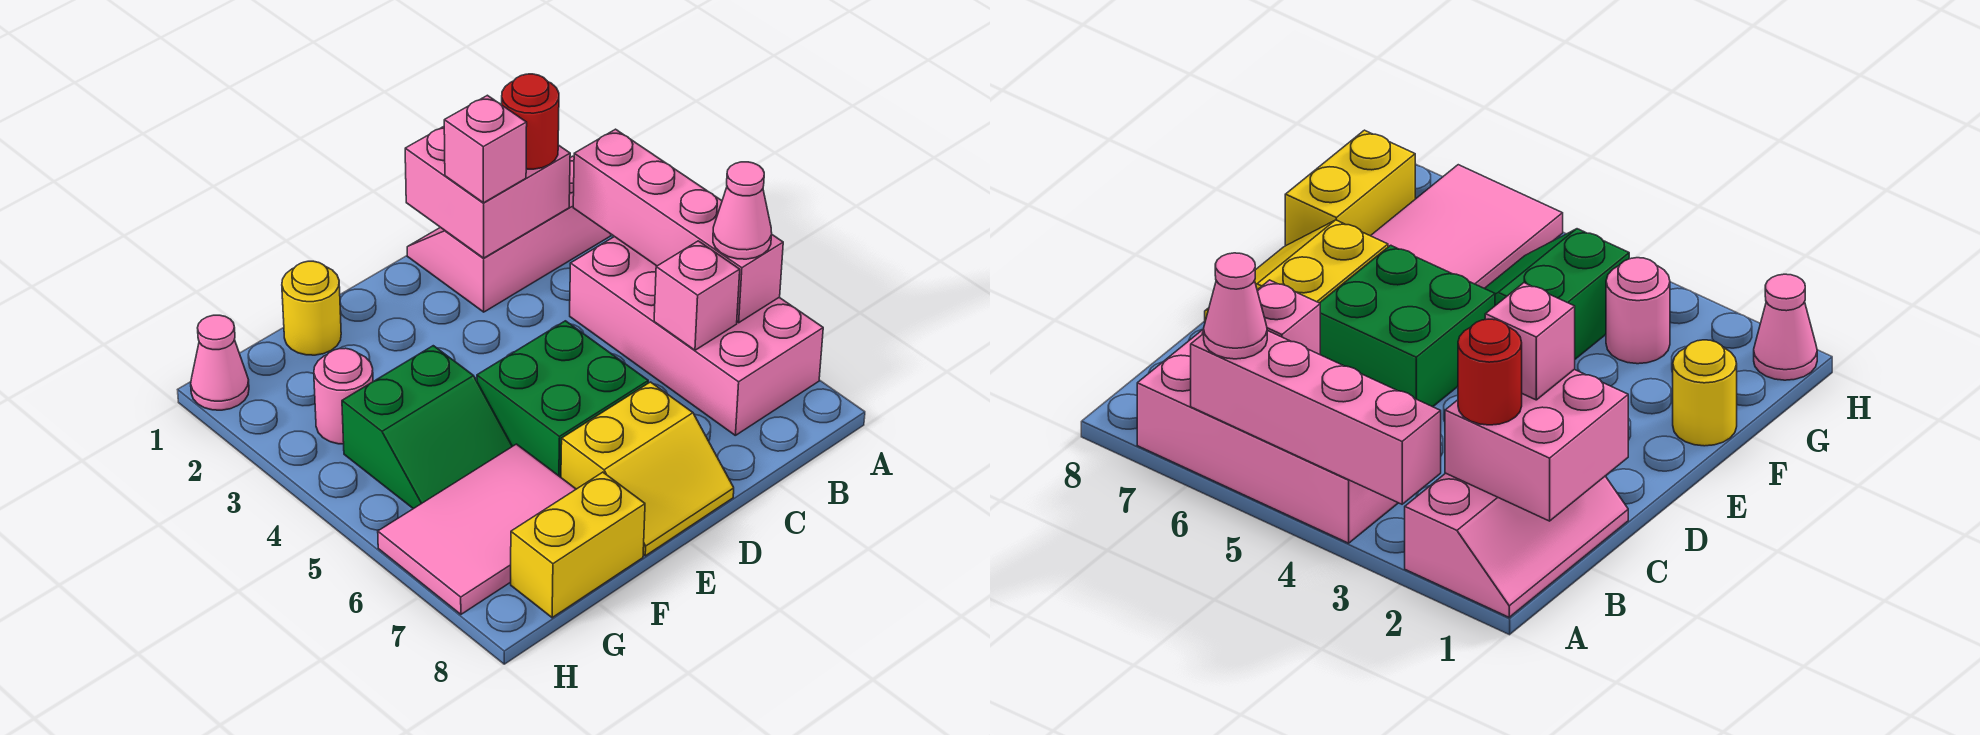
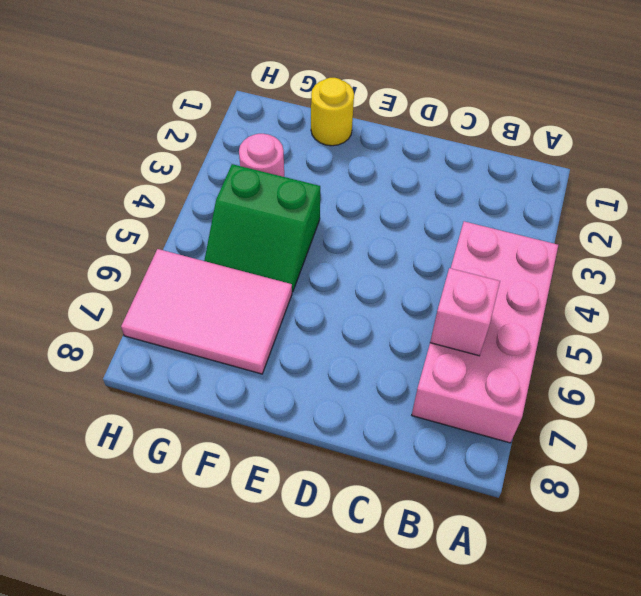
none -> pink slope A1:C2 level 1 top 2
none -> green brick D5:E6 level 1
none -> yellow slope D7:E8 level 1 top 7

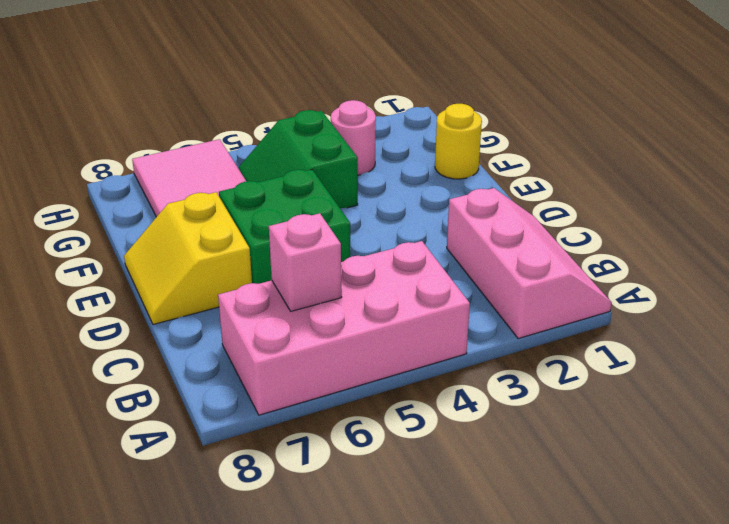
none -> yellow brick F8:G8 level 1
none -> pink cone H1 level 1
none -> pink brick A3:A6 level 2

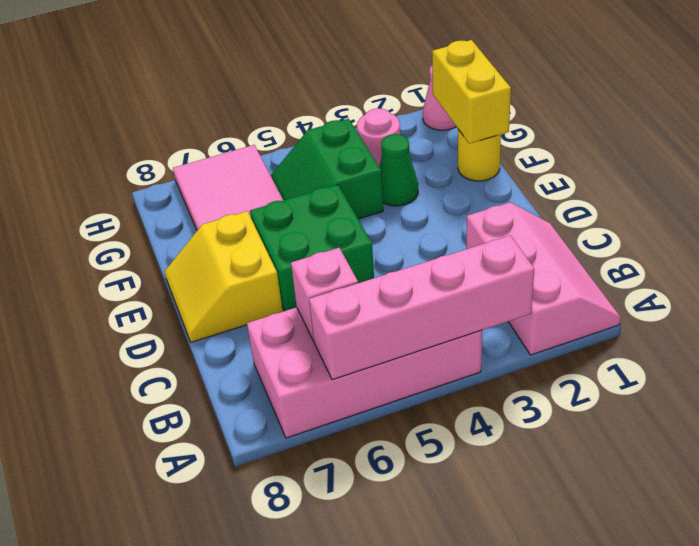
yellow brick F1:G1 level 2 -> yellow brick F8:G8 level 1
green cone F3 level 1 -> none
none -> pink brick B1:C2 level 2
none -> pink cone A6 level 3
none -> red round brick B2 level 3

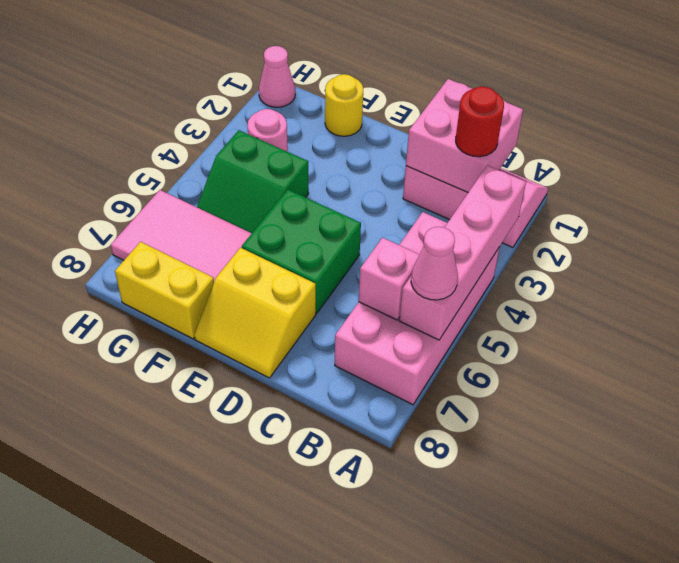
none -> pink brick C2 level 3

